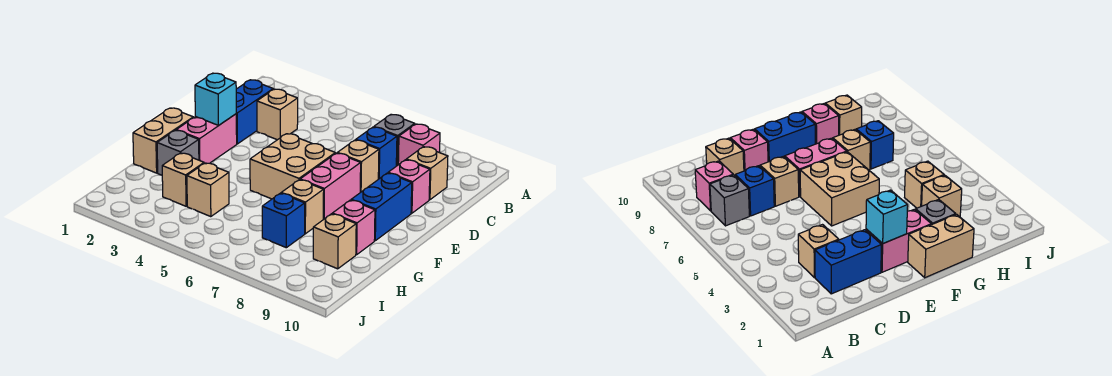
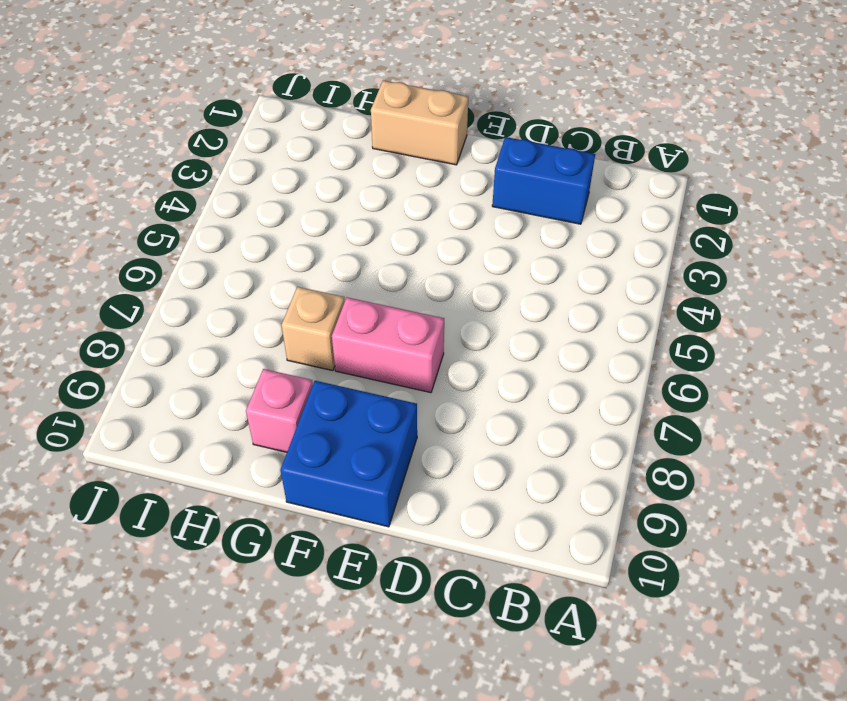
blue brick E9:F10 level 1 -> blue brick E9:F9 level 1
none -> grey brick B7 level 1
none -> pink brick B8 level 1
none -> tan brick C3 level 1

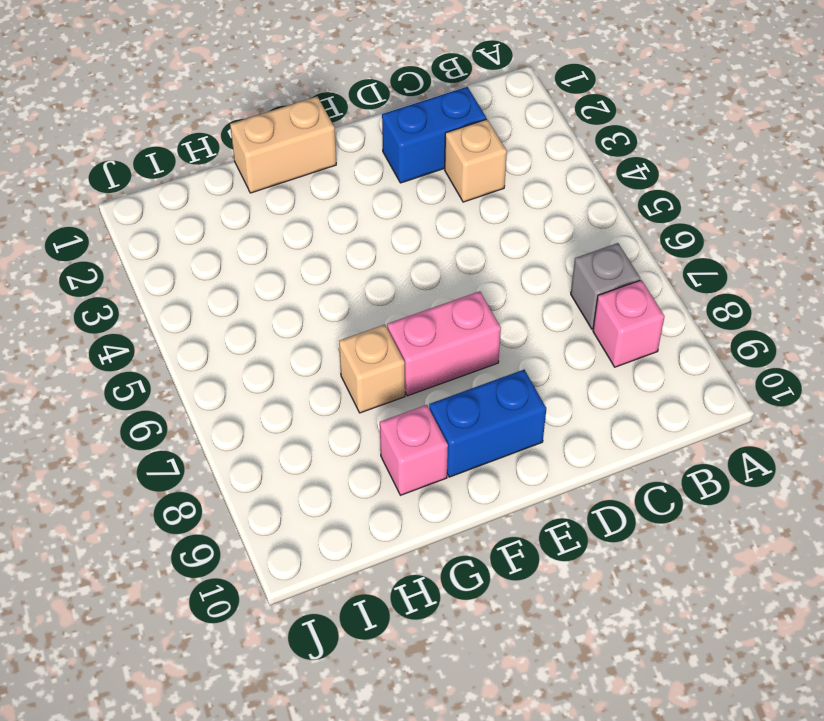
none -> blue brick C7 level 1
none -> tan brick C9 level 1
none -> tan brick D7 level 1

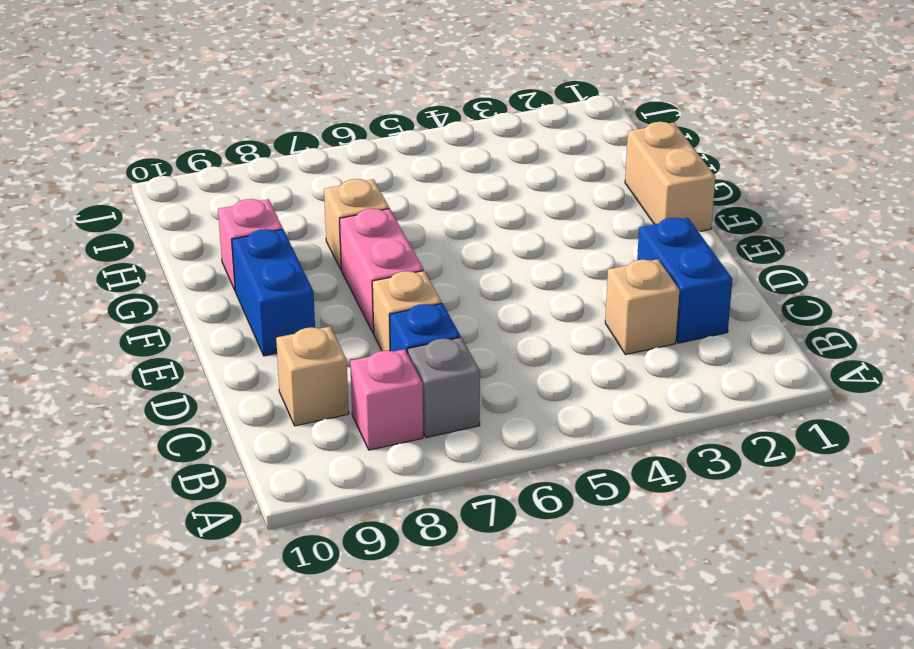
none -> pink brick D9 level 1
none -> pink brick E2:F2 level 1
none -> tan brick E5:F6 level 1

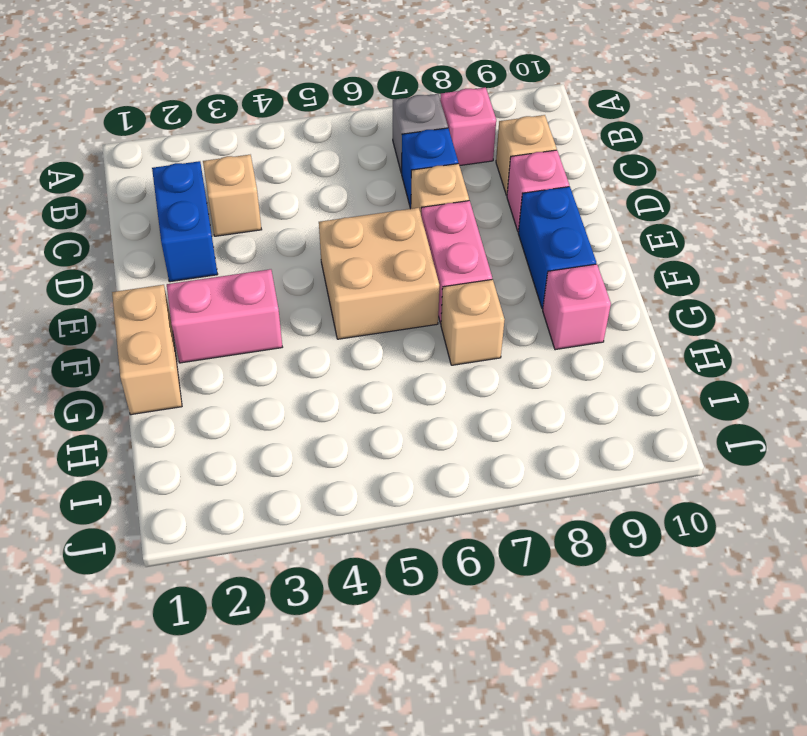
pink brick F2:F3 level 1 -> pink brick E2:F2 level 1
none -> grey brick G2 level 1
none -> tan brick H3 level 1
none -> tan brick H4 level 1

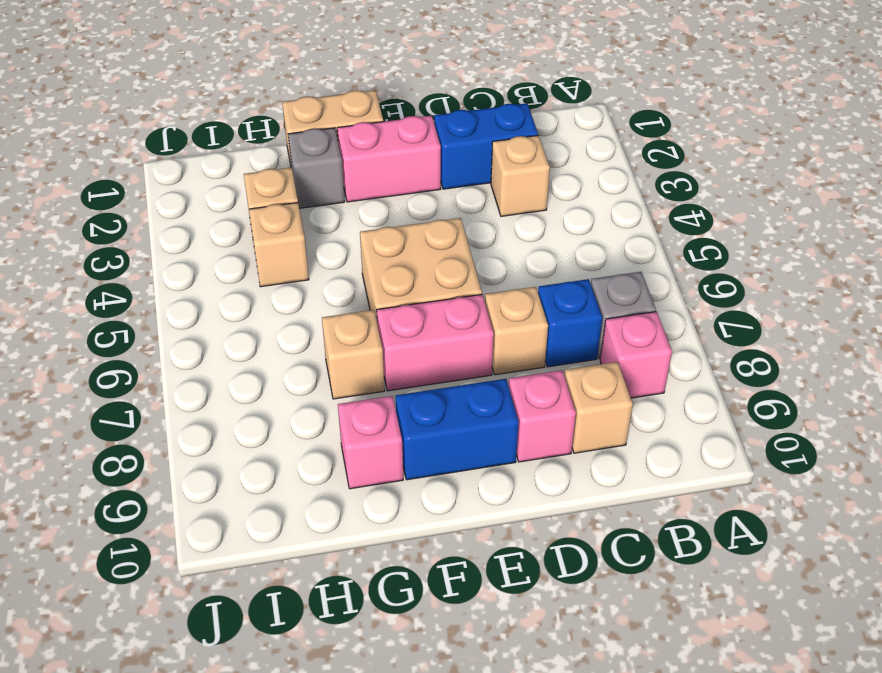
none -> blue brick H7 level 1
none -> tan brick H9 level 1
none -> cyan brick E2 level 2

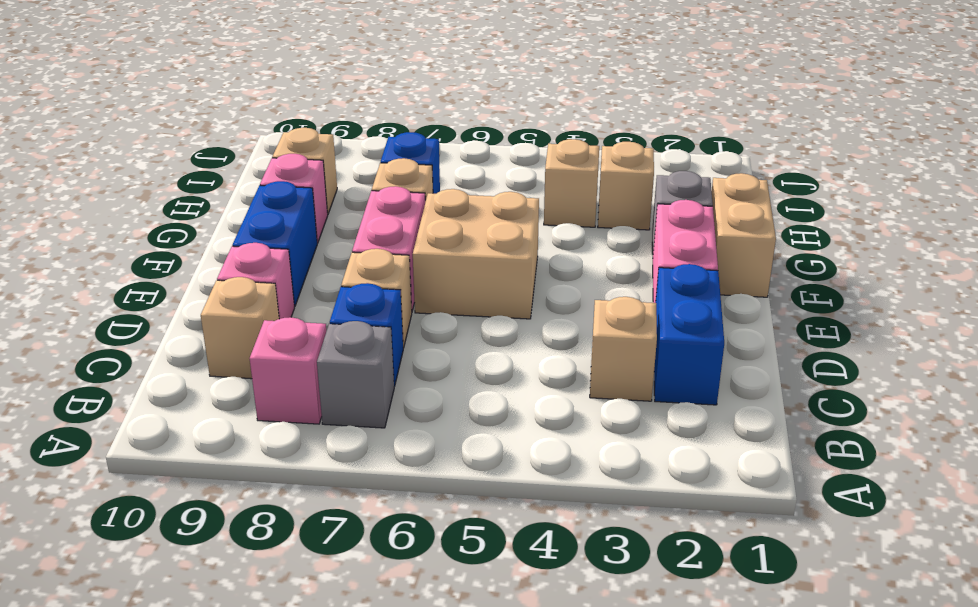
none -> cyan brick E2 level 2

